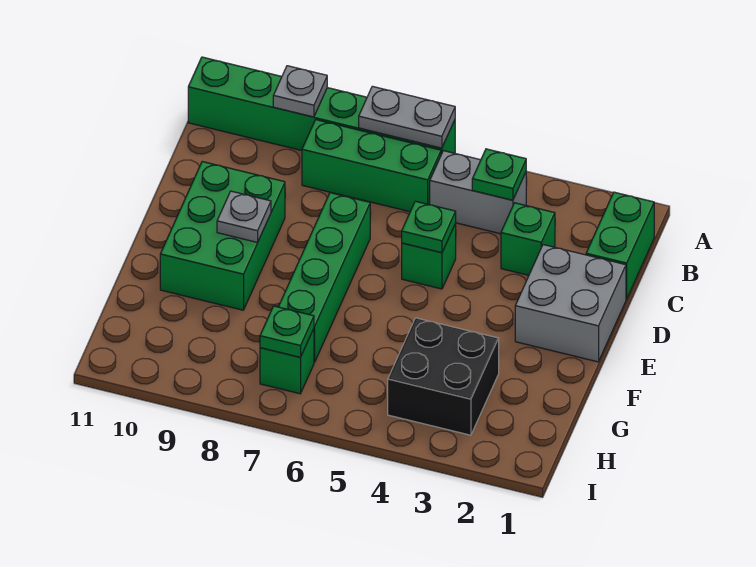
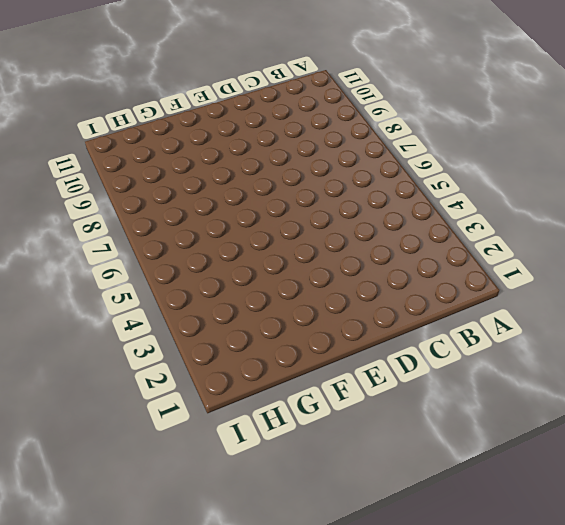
none -> green brick A6:A11 level 1
none -> green brick B1:C1 level 1
none -> grey brick B4:B5 level 1

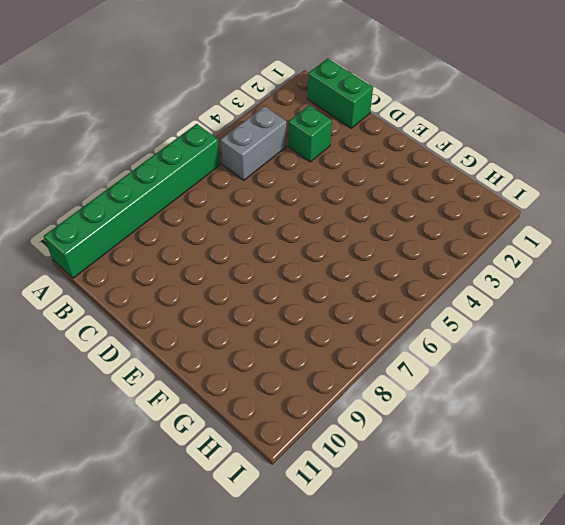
none -> green brick B6:B8 level 1
none -> grey brick D1:E2 level 1
none -> green brick D5 level 1

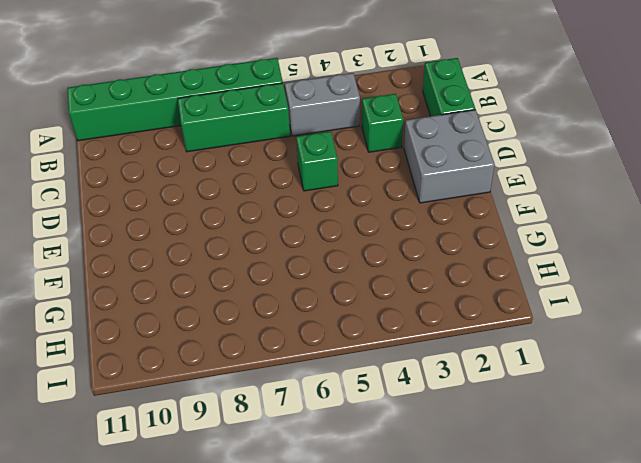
none -> green brick D7:G7 level 1
none -> green brick D9:F10 level 1
none -> black brick G3:H4 level 1

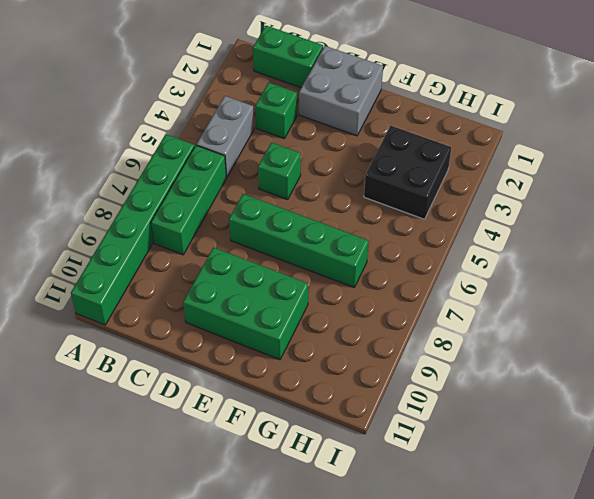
none -> green brick H7 level 1
none -> grey plate A6:A7 level 2
none -> grey plate A9 level 2

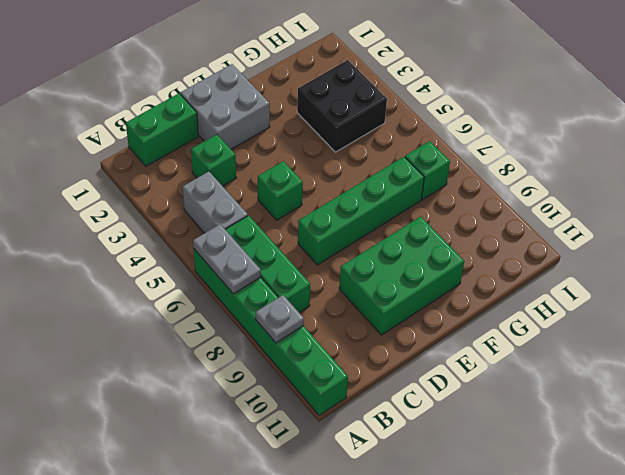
none -> green plate B4 level 2
none -> green plate D5 level 2
none -> grey plate E9 level 2

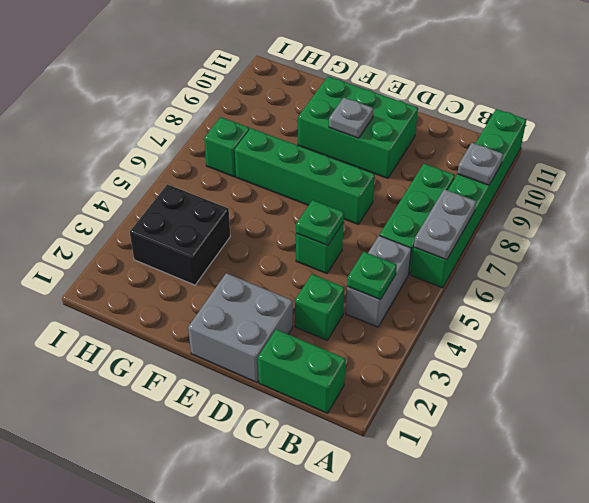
none -> green plate H7 level 2

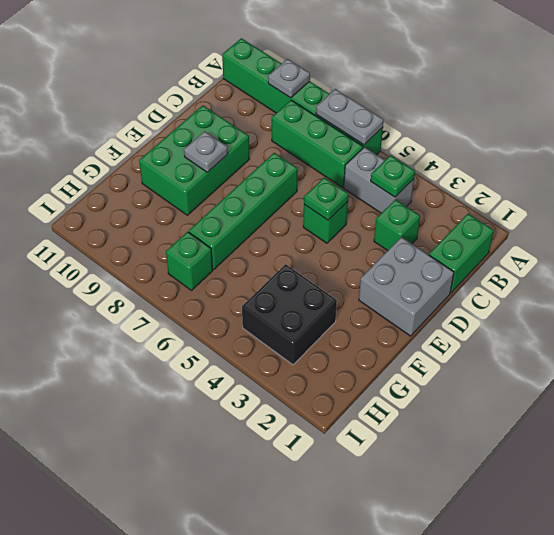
none -> green plate H7 level 2

